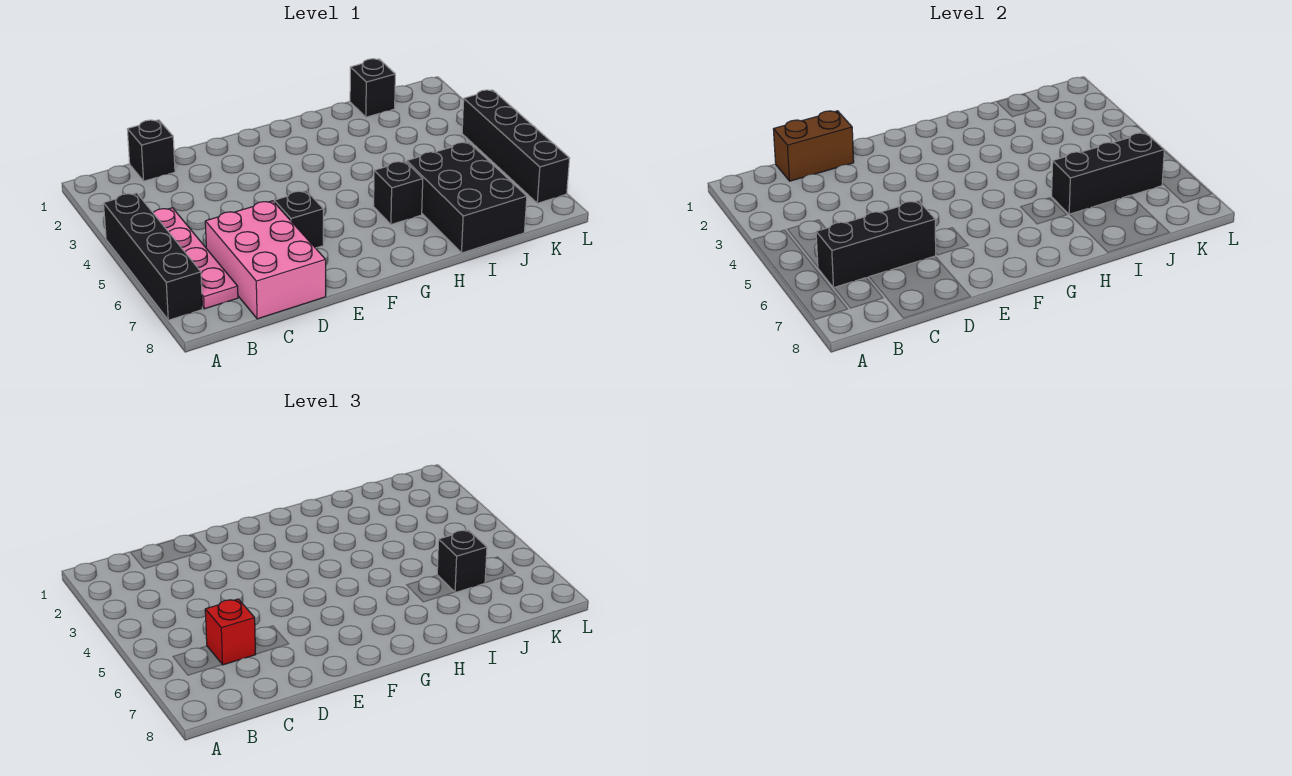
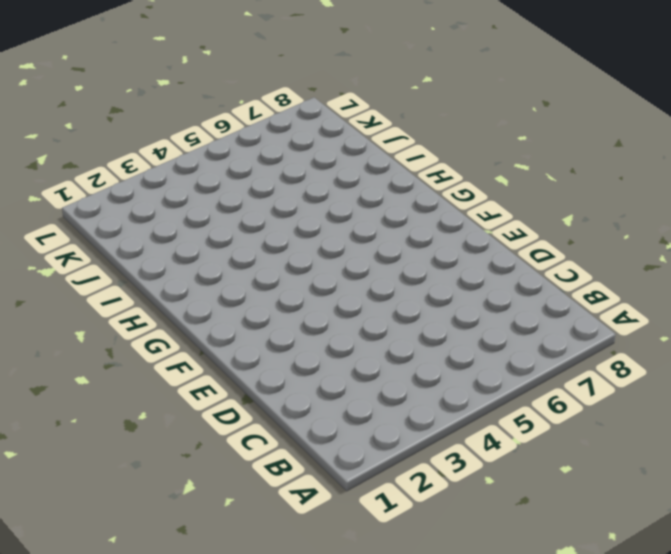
none -> black brick A4:A7 level 1
none -> pink plate B4:B7 level 1
none -> black brick C1 level 1

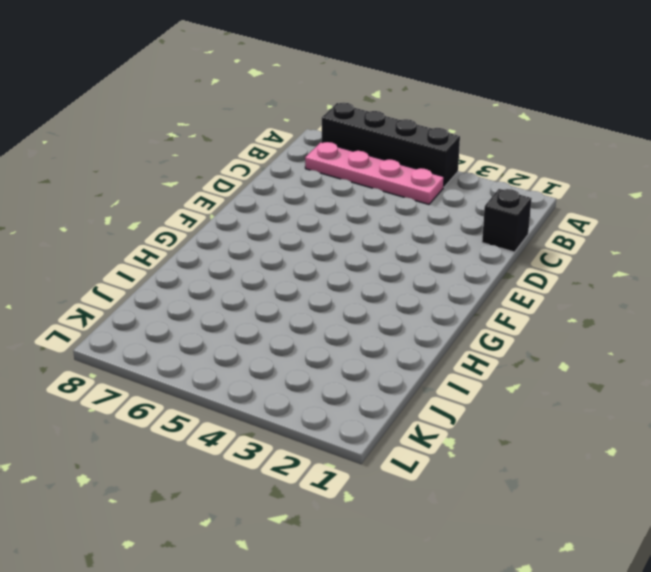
none -> pink brick C6:D8 level 1
none -> black brick E6 level 1
none -> black brick H6 level 1

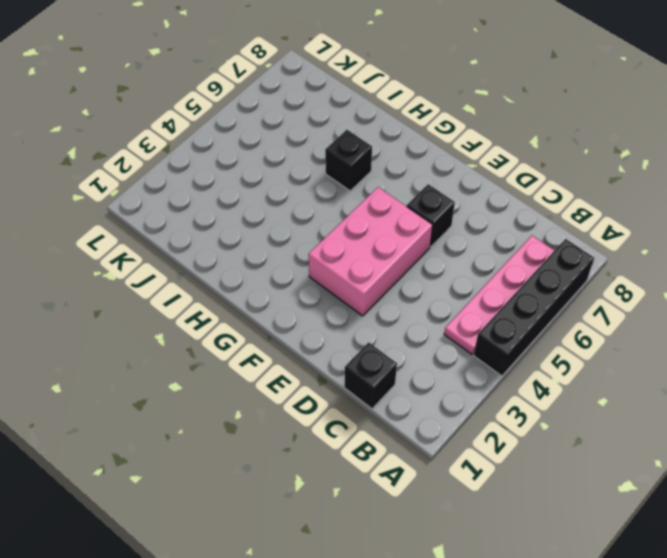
pink brick E3:F5 level 1 -> pink brick C6:D8 level 1
none -> black brick I6:J8 level 1
none -> black brick J1 level 1
none -> black brick L4:L7 level 1

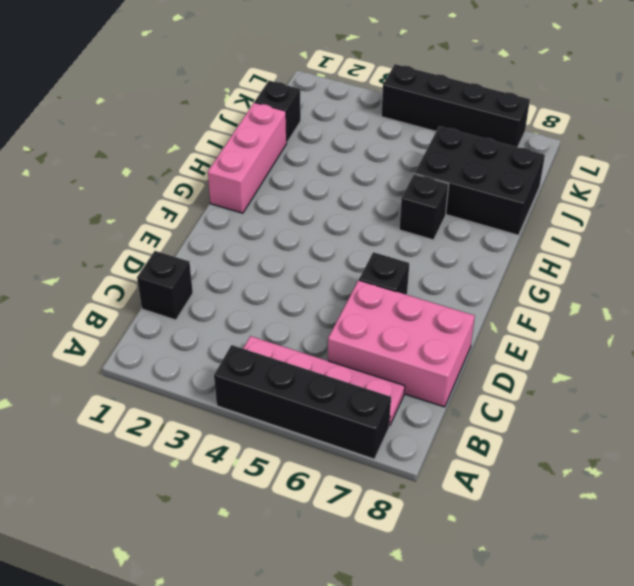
pink brick G1:I1 level 1 -> none
none -> black brick B6:D6 level 2
none -> brown brick C1:D1 level 2
none -> black brick I6:K6 level 2

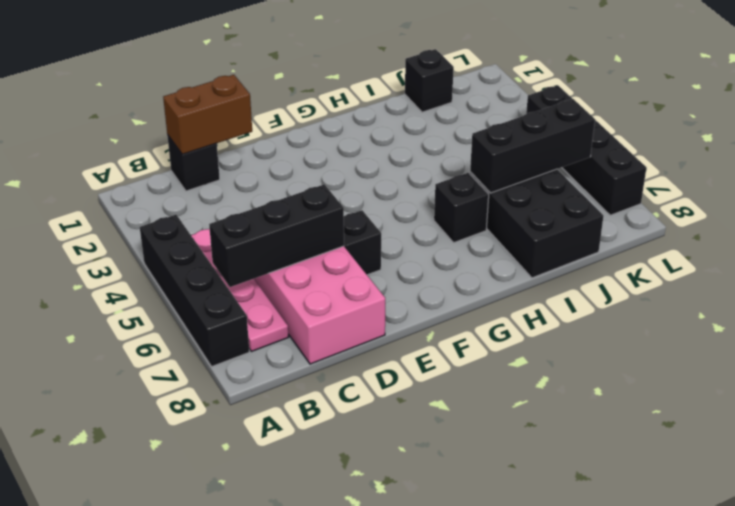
none -> red brick C6 level 3
none -> black brick J6 level 3

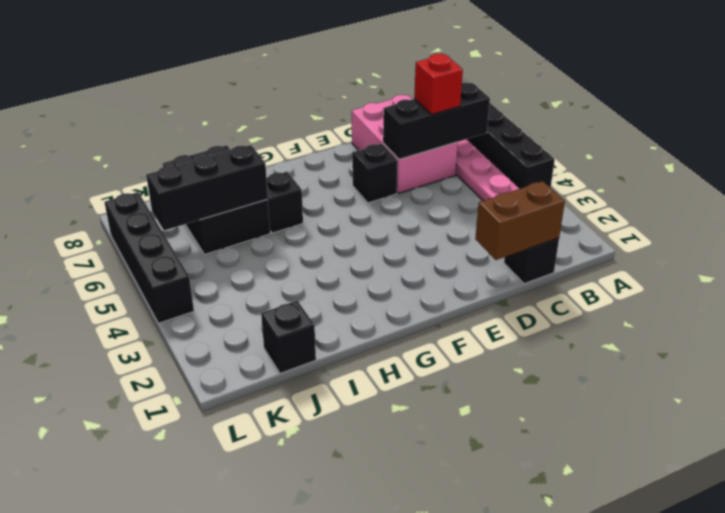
none -> black brick J6 level 3

